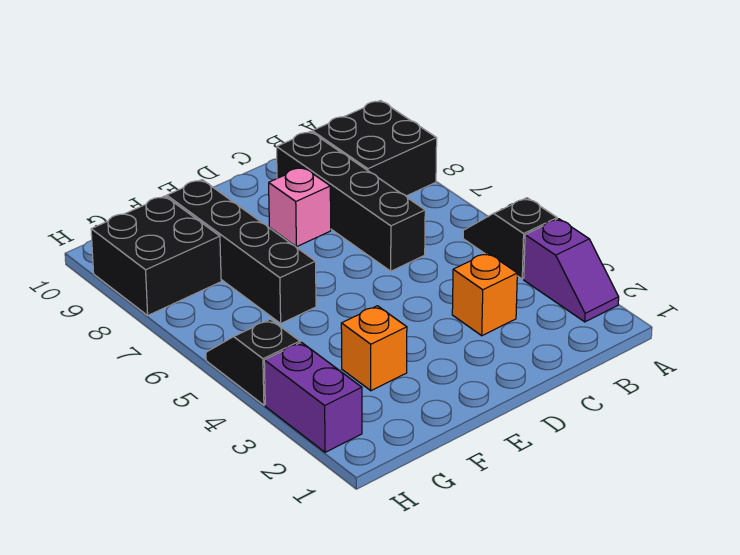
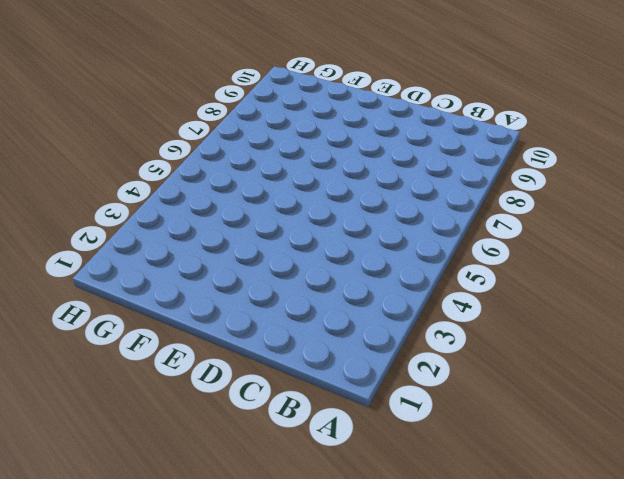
none -> purple slope A2:A3 level 1 top 3
none -> black slope A4:A5 level 1 top 4

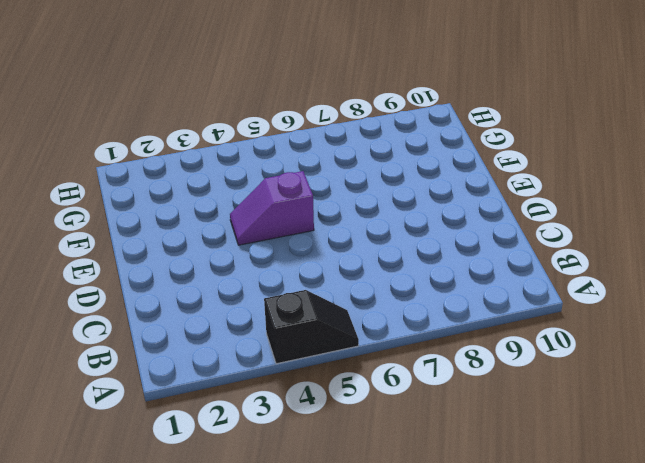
purple slope E4:E5 level 1 top 5 -> purple slope A2:A3 level 1 top 3
none -> black brick A8:B9 level 1
none -> orange brick C3 level 1

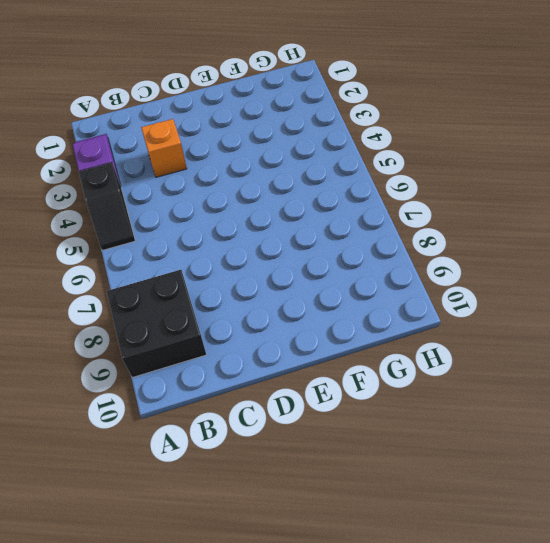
none -> black brick C6:C9 level 1
none -> pink brick D8 level 1

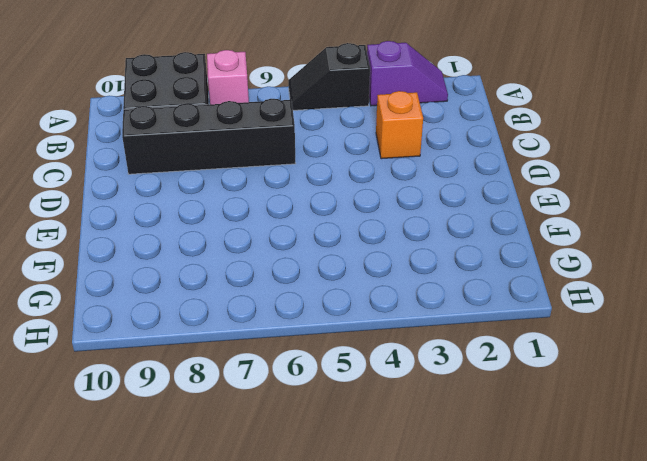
pink brick A7 level 1 -> pink brick D8 level 1
none -> orange brick F3 level 1
none -> black brick F6:F9 level 1

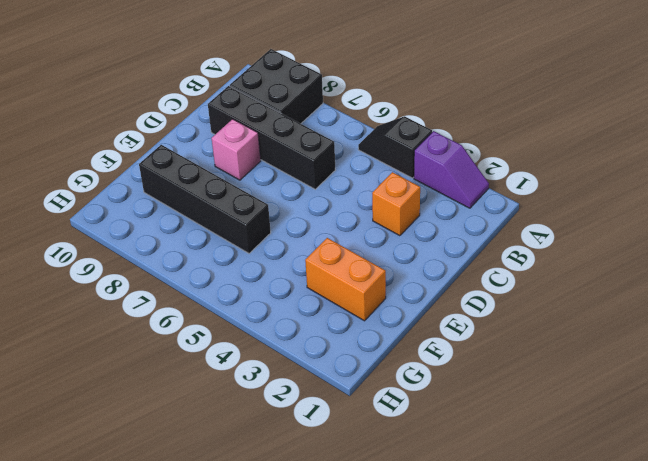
orange brick F2:F3 level 1 -> orange brick F3 level 1
none -> black brick G8:H9 level 1
none -> purple brick H2:H3 level 1

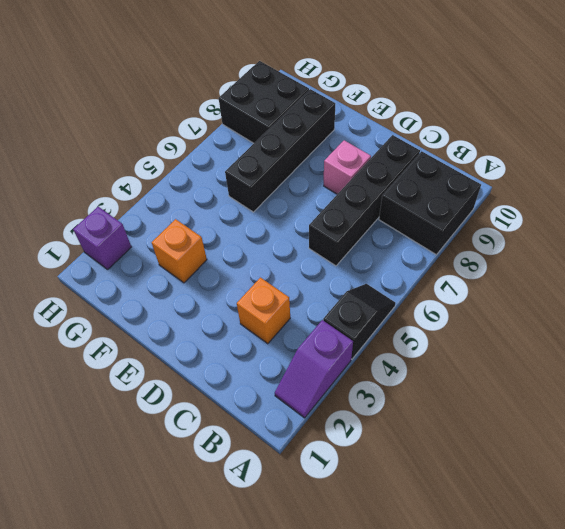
purple brick H2 level 1 -> purple brick H2:H3 level 1
none -> black slope H4:H5 level 1 top 4

